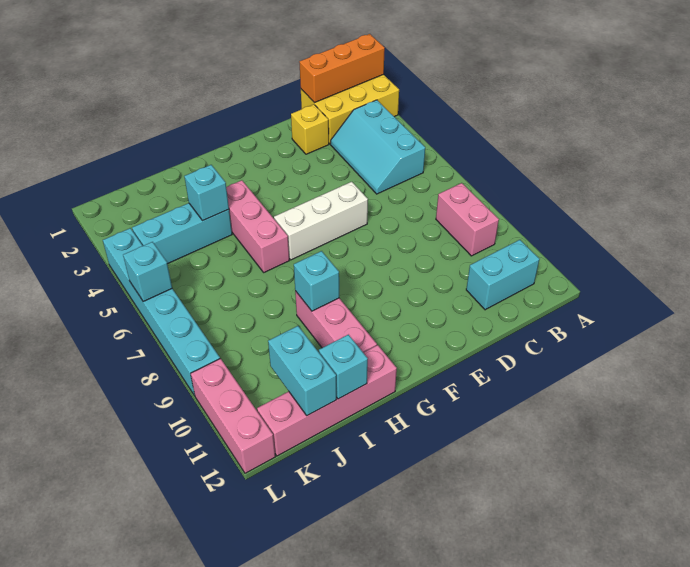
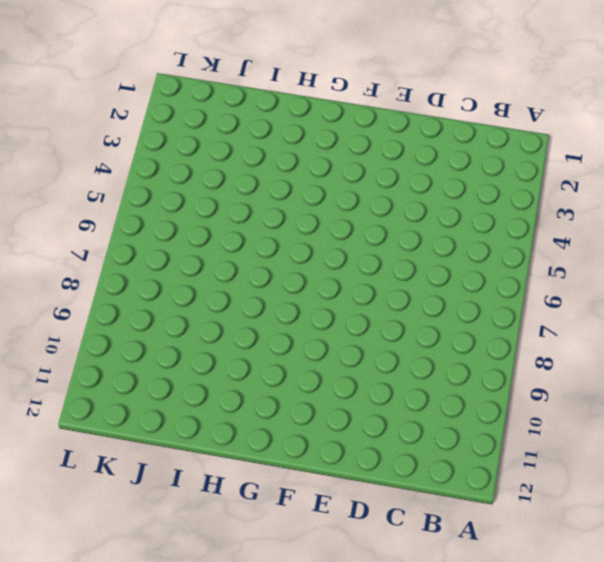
none -> yellow brick A1:C2 level 1
none -> cyan slope B3:C5 level 1 top B
none -> pink brick B8:B9 level 1

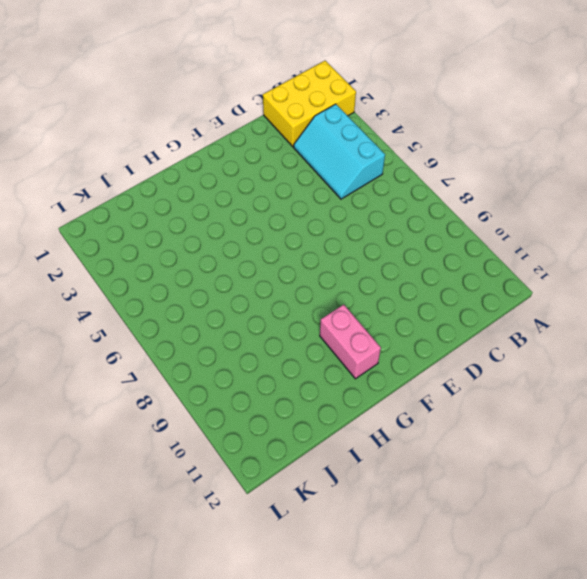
pink brick G10:G11 level 1 -> pink brick B8:B9 level 1
none -> cyan brick B11:C11 level 1
none -> yellow brick D2 level 1
none -> white brick E6:G6 level 1

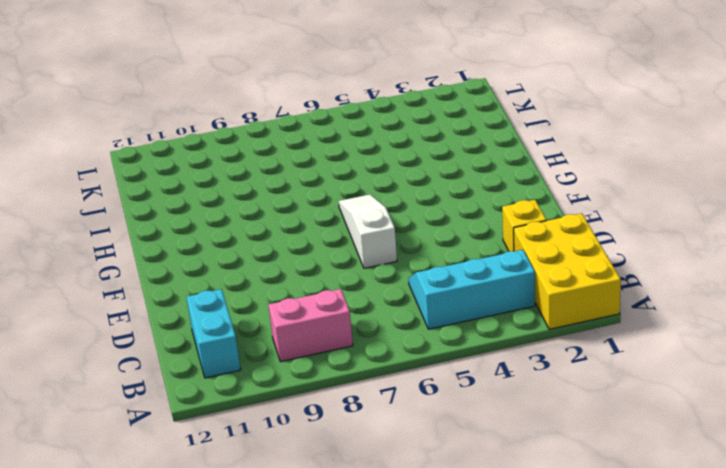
white slope E6:G6 level 1 top E -> white brick E6:G6 level 1
none -> pink brick H4:H6 level 1
none -> pink brick H9:H11 level 1
none -> pink brick H12:K12 level 1

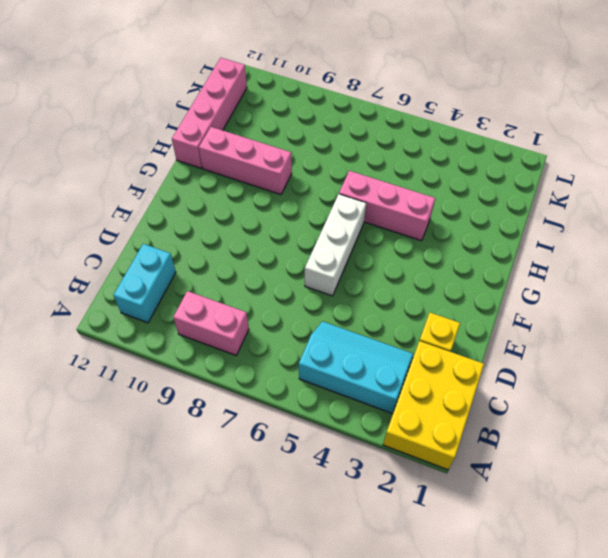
none -> cyan brick I4:K4 level 1
none -> cyan brick L4:L9 level 1
none -> pink brick L10:L12 level 1

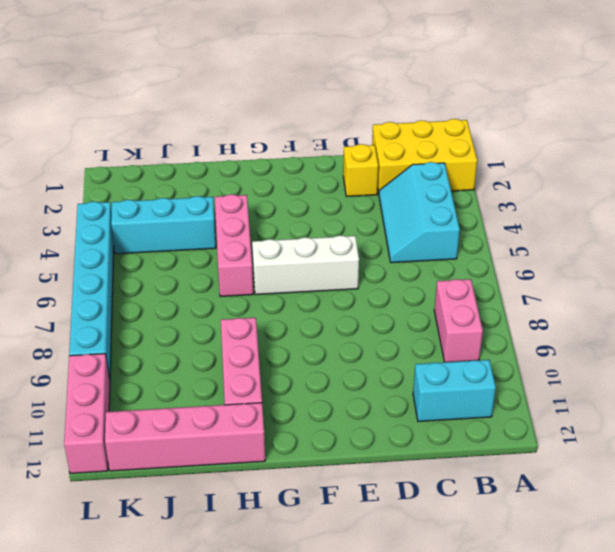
none -> orange brick A1:C1 level 2
none -> cyan brick H9 level 2
none -> cyan brick I4 level 2

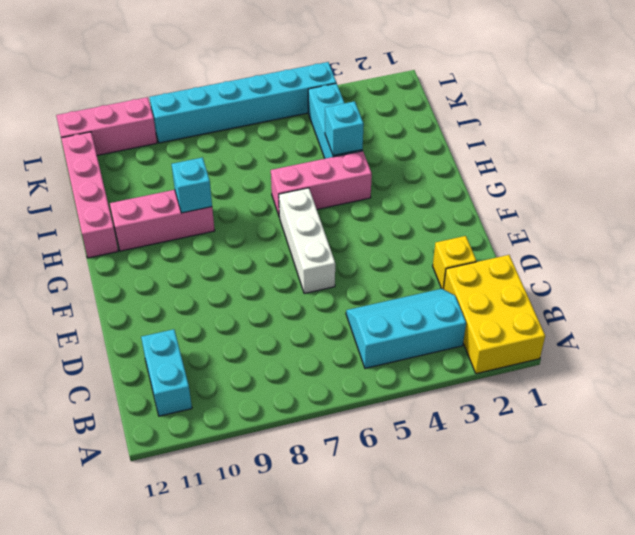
none -> pink brick B8:B9 level 1
none -> orange brick A1:C1 level 2
none -> cyan brick I12 level 2

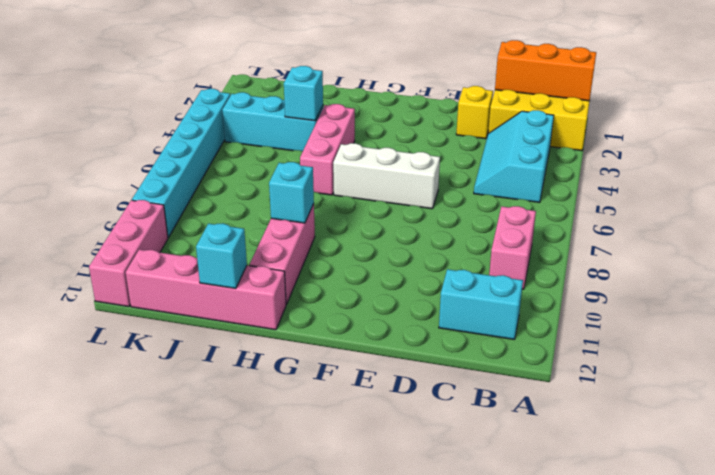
none -> cyan brick J11:J12 level 2
none -> cyan brick L6 level 2

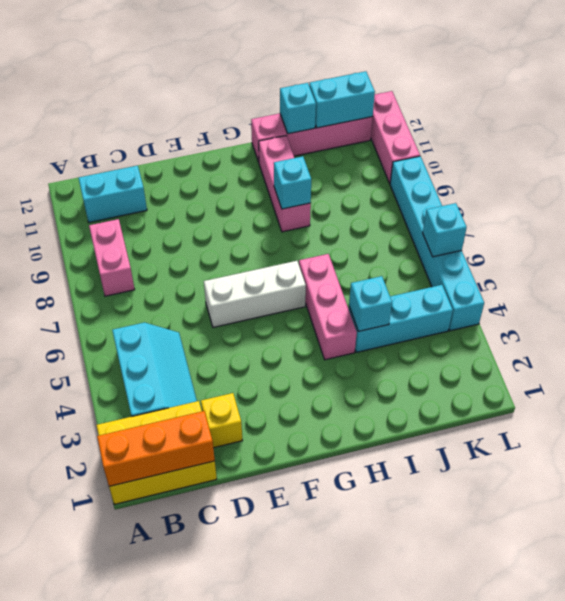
cyan brick J12:K12 level 2 -> cyan brick J11:J12 level 2

